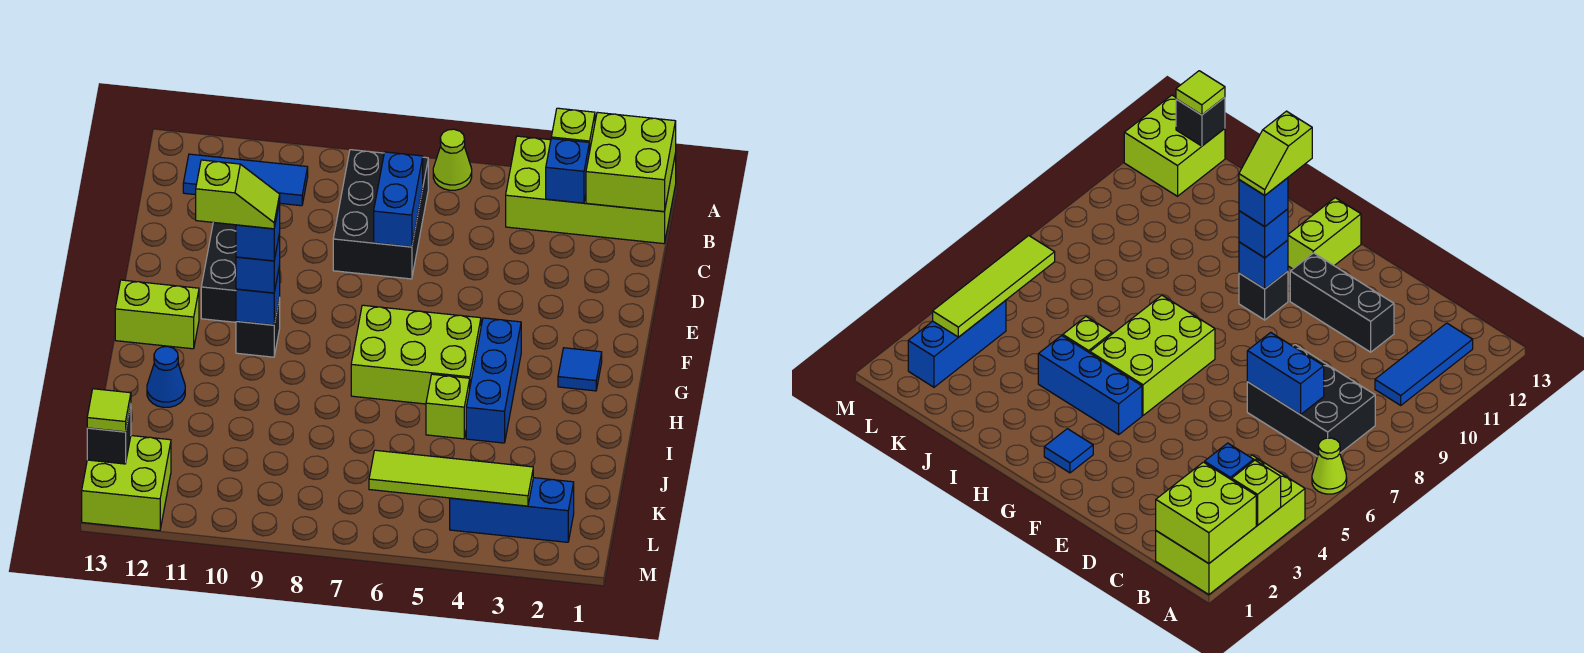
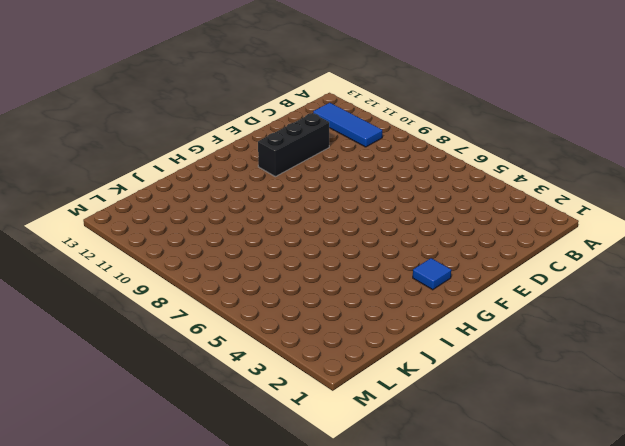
none -> lime brick A1:B4 level 1
none -> lime cone A6 level 1
none -> black brick B7:D8 level 1

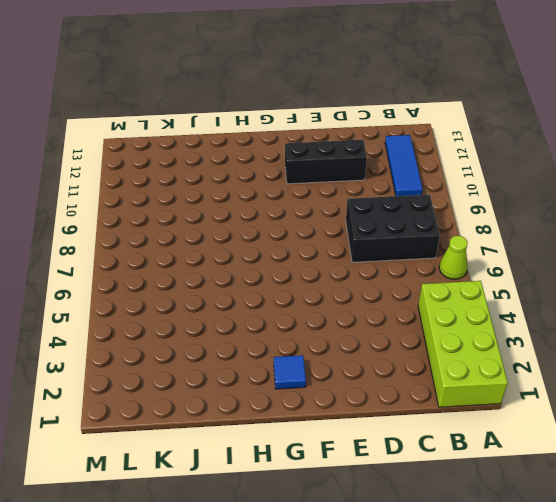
none -> blue brick G4:I4 level 1
none -> lime brick G5:H7 level 1
none -> black brick G10 level 1

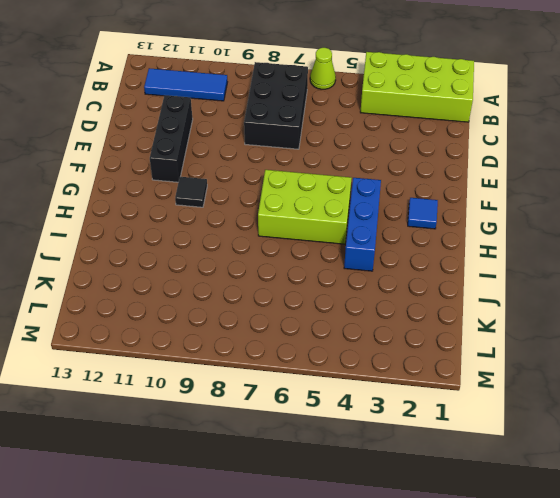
black tile G10 level 1 -> black brick G10 level 1
none -> lime brick G12:G13 level 1
none -> lime brick I5 level 1
none -> blue cone I12 level 1

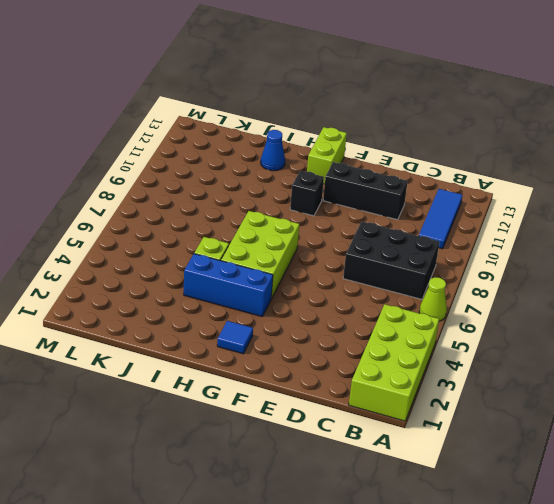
none -> blue brick L2:L4 level 1
none -> lime brick L12:M13 level 1
none -> lime brick A1:B2 level 2

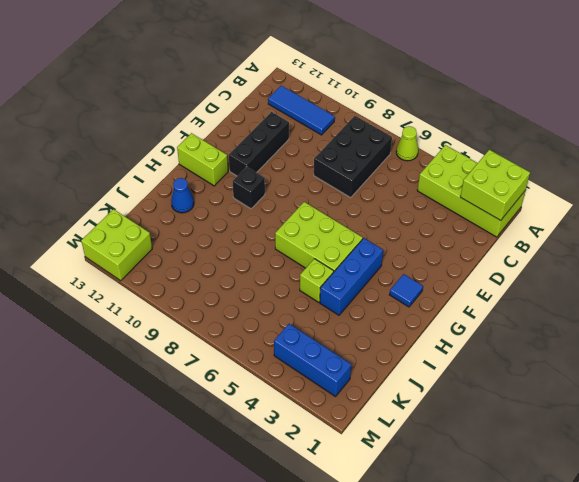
none -> lime brick A3 level 2
none -> blue brick B3 level 2
none -> blue brick C7:D7 level 2

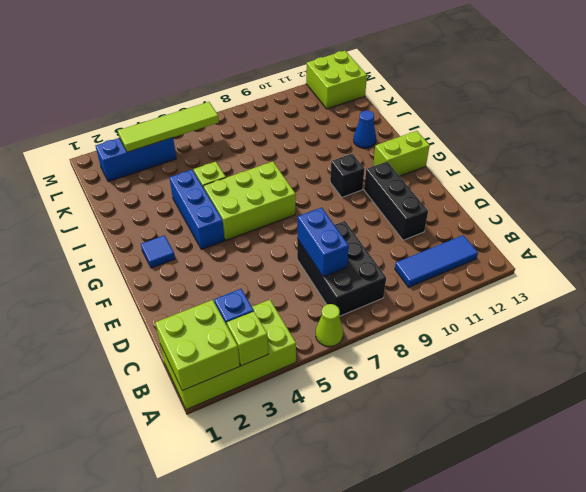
none -> blue brick G10 level 2
none -> black brick L13 level 2
none -> blue brick G10 level 3

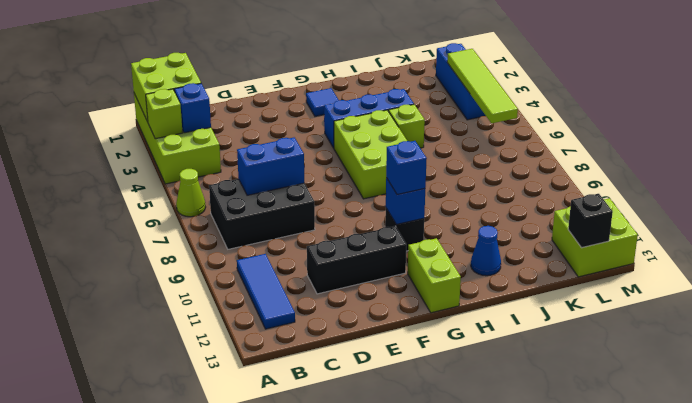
none -> lime tile L13 level 3
none -> blue brick G10 level 4
none -> lime slope G10:G11 level 5 top 11

